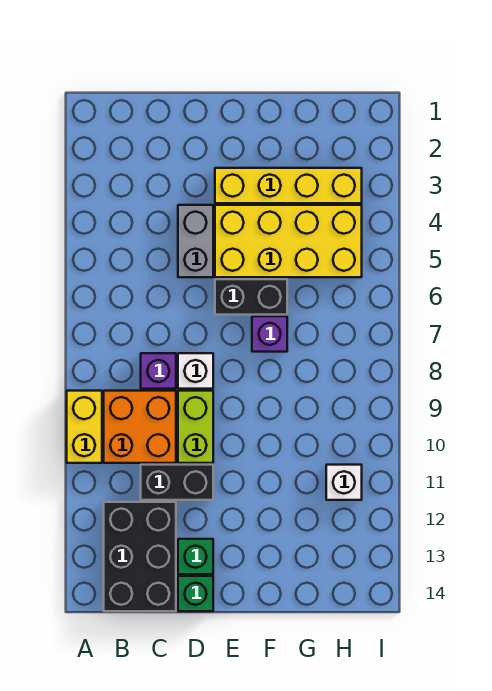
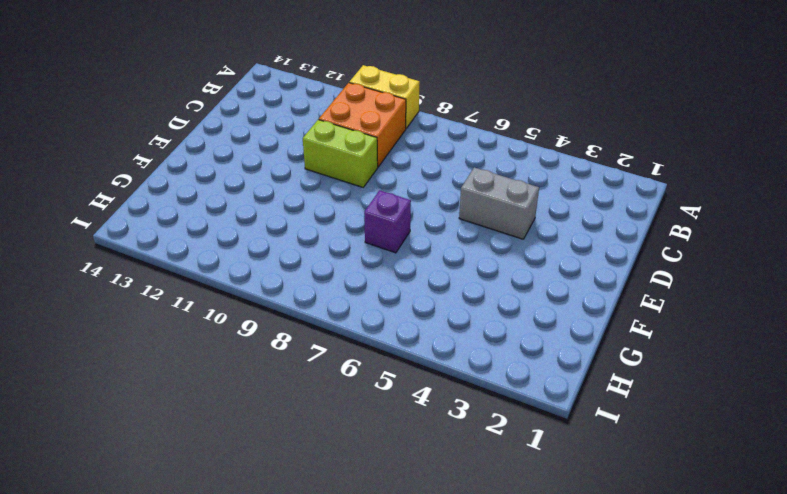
none -> black brick B12:C14 level 1
none -> purple brick C8 level 1
none -> black brick C11:D11 level 1

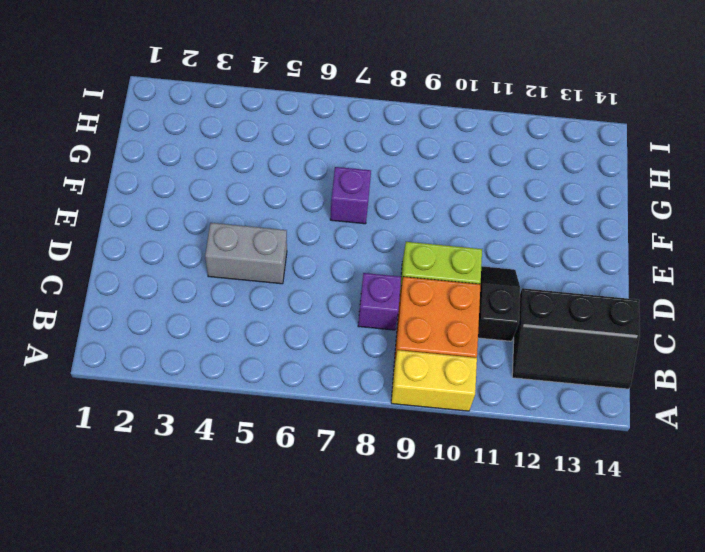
black slope B12:C14 level 1 top C -> black brick B12:C14 level 1
black slope C11:D11 level 1 top C -> black brick C11:D11 level 1
none -> white brick D8 level 1
none -> green brick D13 level 1
none -> green brick D14 level 1

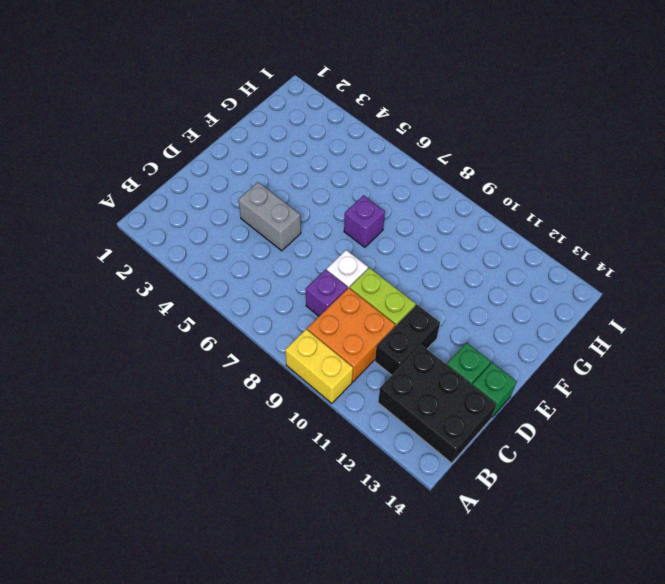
none -> yellow brick E3:H3 level 1
none -> yellow brick E4:H5 level 1
none -> black brick E6:F6 level 1

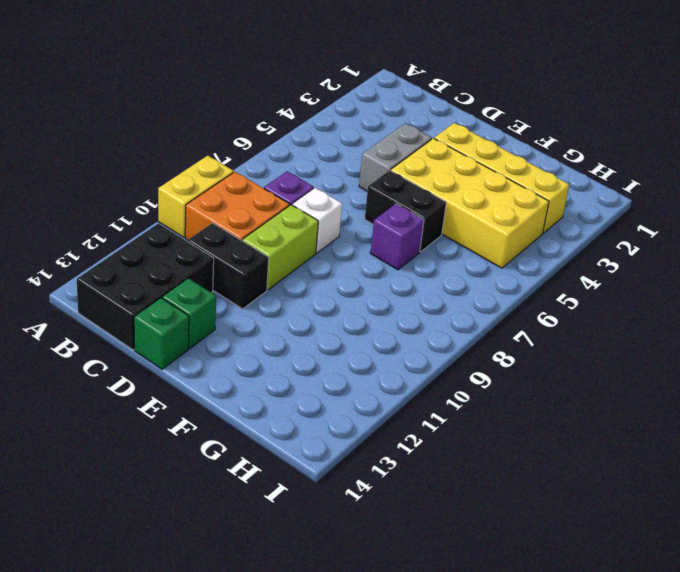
none -> white brick H11 level 1

